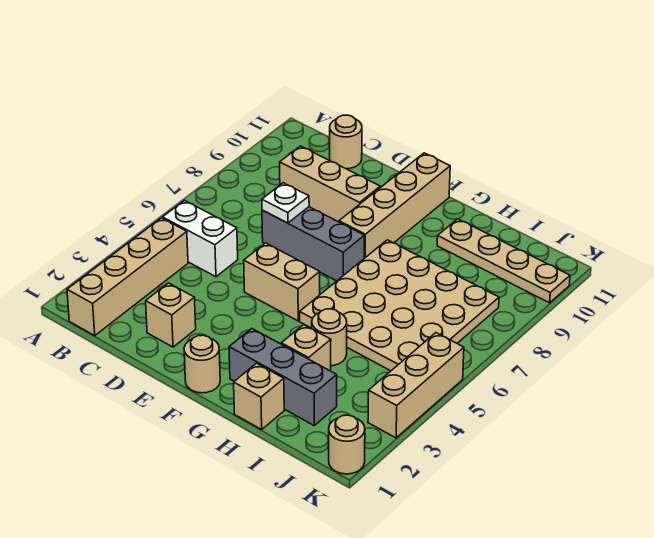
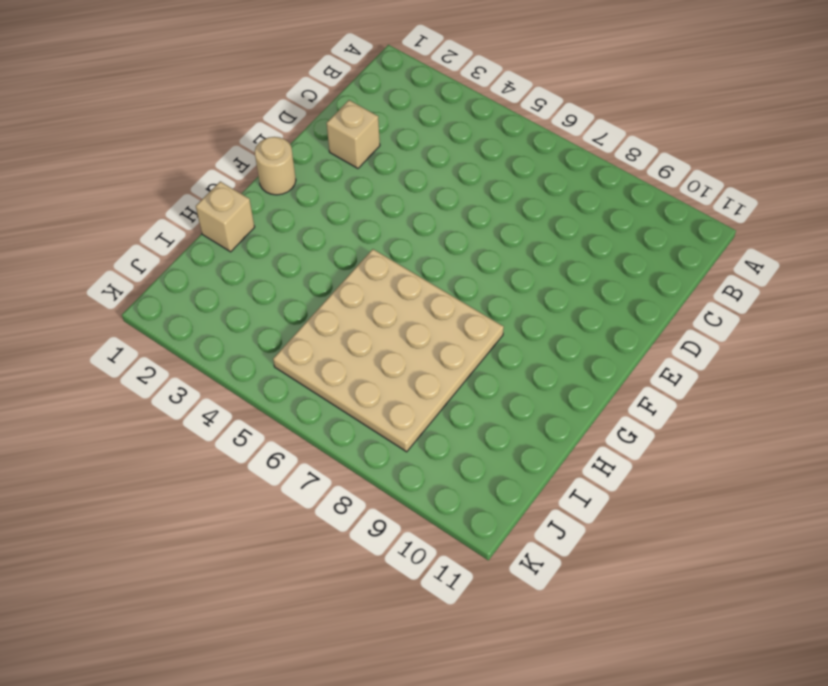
none -> tan brick B1:B4 level 1
none -> white brick B5:C5 level 1
none -> tan brick C9:E9 level 1

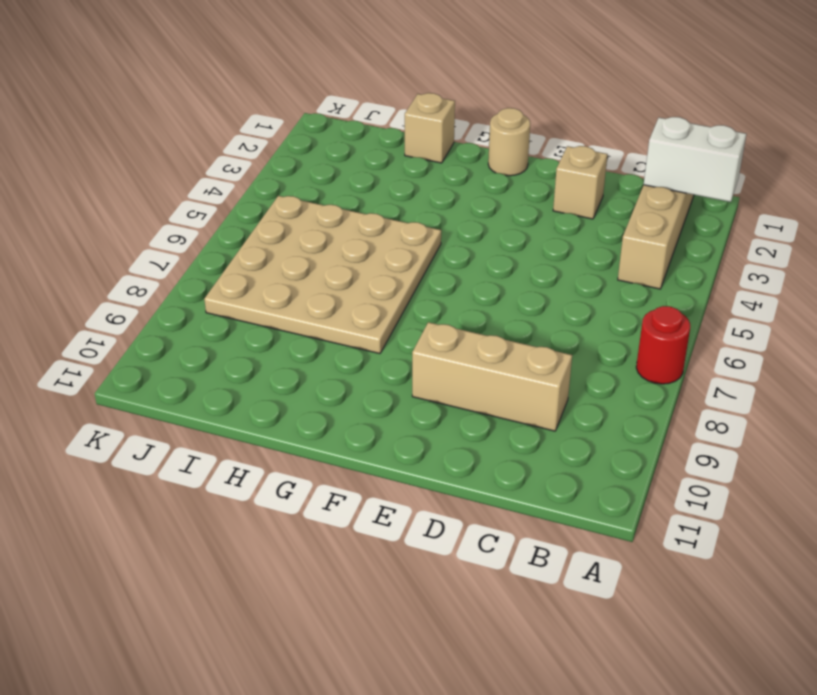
white brick A2:B2 level 2 -> white brick B5:C5 level 1
red round brick A7 level 1 -> none
none -> tan round brick C11 level 1
none -> grey brick D7:F7 level 1
none -> tan brick E5:F5 level 1

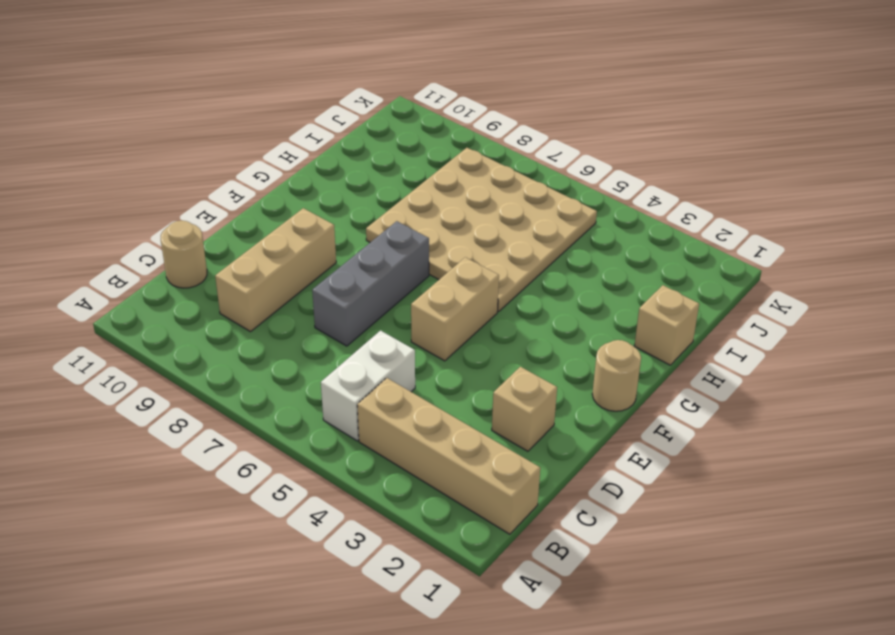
none -> tan brick F8:F11 level 1
none -> grey brick G2:I2 level 1
none -> tan brick H3 level 1

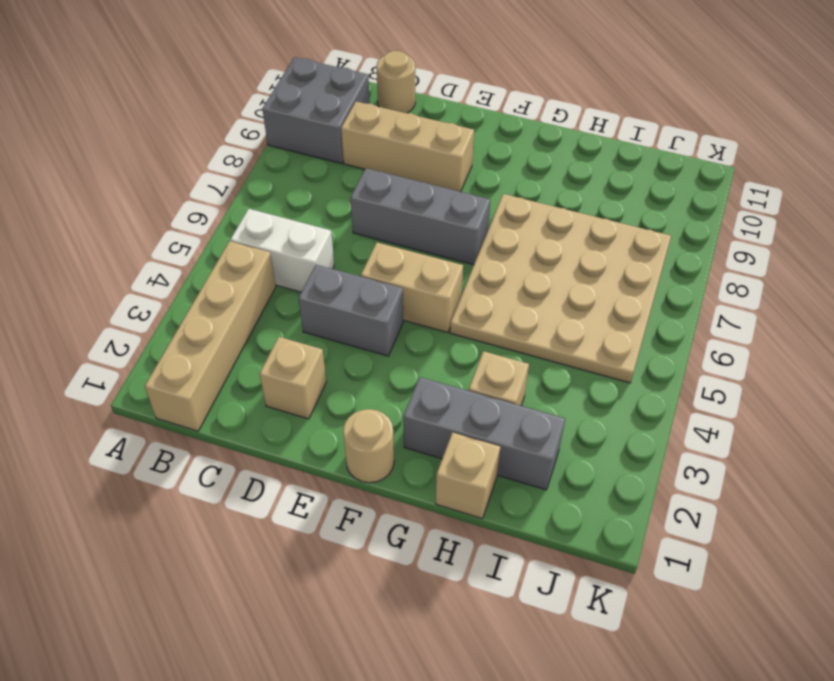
grey brick A9:B10 level 1 -> none
grey brick D4:E4 level 1 -> none
none -> tan brick F8:F11 level 1
none -> tan round brick H4 level 1
none -> tan plate H10:K10 level 1

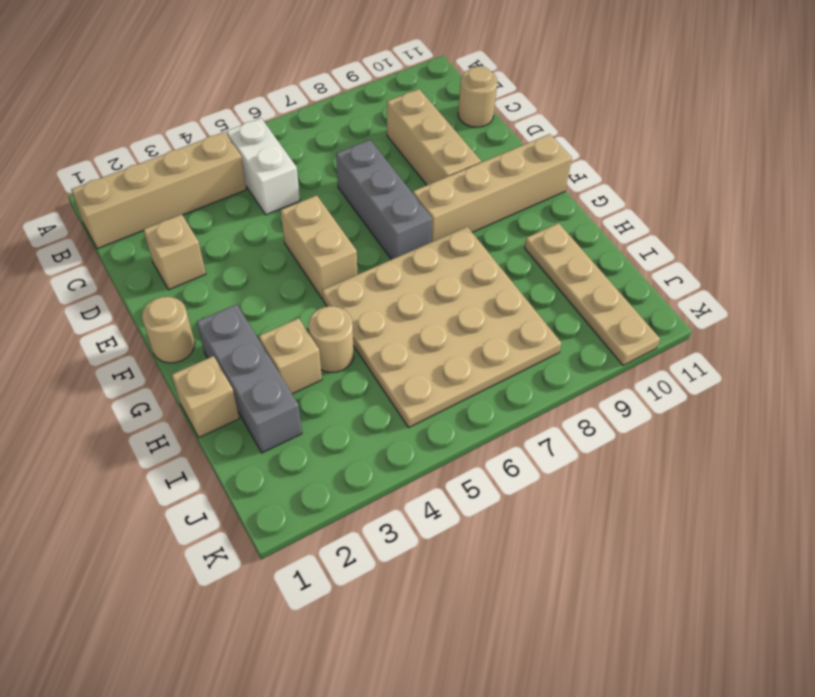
none -> tan round brick K1 level 1
none -> tan brick K3:K5 level 1
none -> white plate D7 level 2

